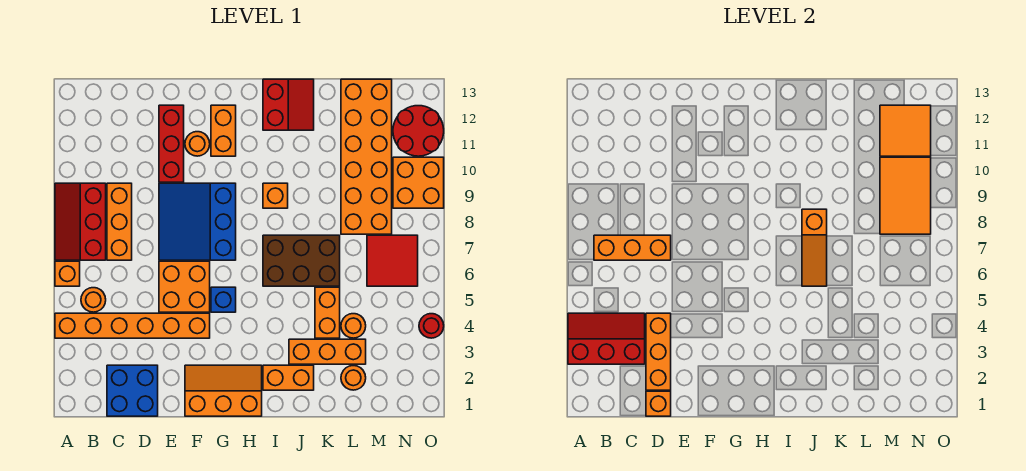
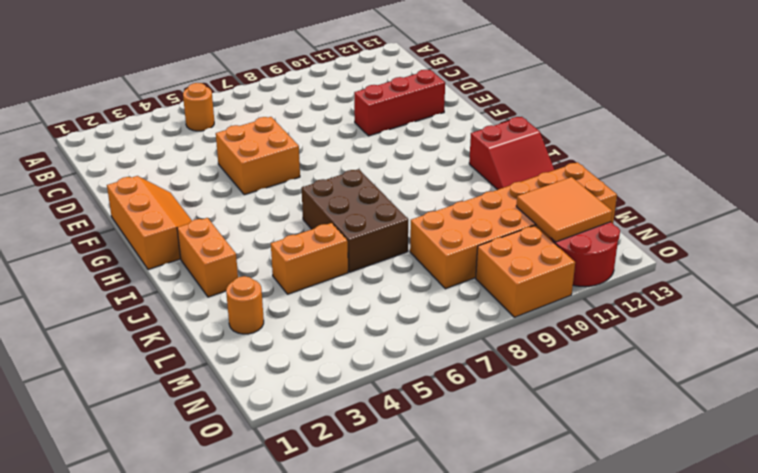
none -> orange brick A4:F4 level 1
none -> orange brick A6 level 1
none -> red slope A7:B9 level 1 top B
none -> blue brick C1:D2 level 1

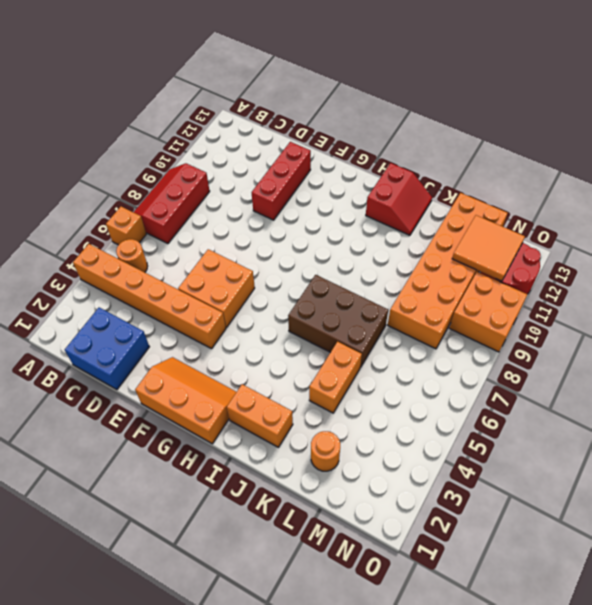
none -> orange brick C7:C9 level 1
none -> blue slope E7:G9 level 1 top G
none -> orange round brick F11 level 1
none -> blue brick G5 level 1

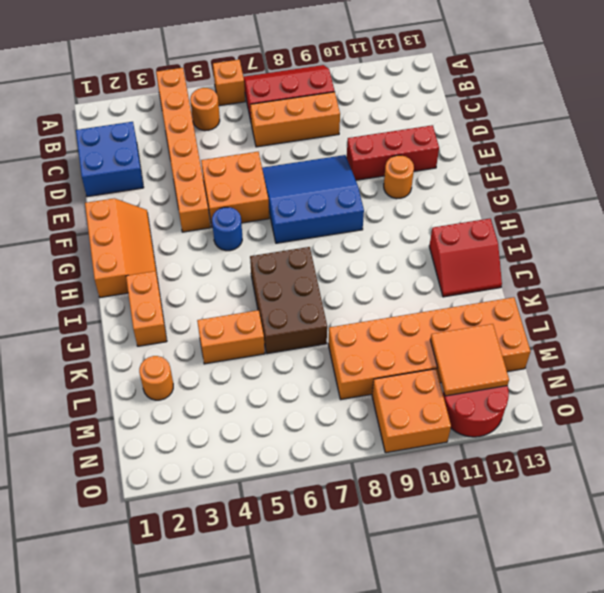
blue round brick G5 level 1 -> blue brick G5 level 1
none -> orange brick G11:G12 level 1
none -> orange brick I9 level 1
none -> orange brick J3:L3 level 1
none -> orange round brick L4 level 1

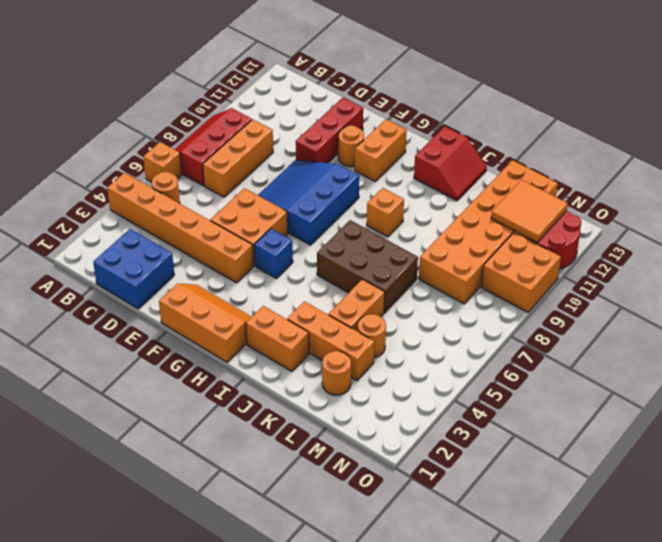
none -> red tile M6:N7 level 1
none -> red round brick O4 level 1
none -> red slope A3:C4 level 2 top 3
none -> orange brick B7:D7 level 2

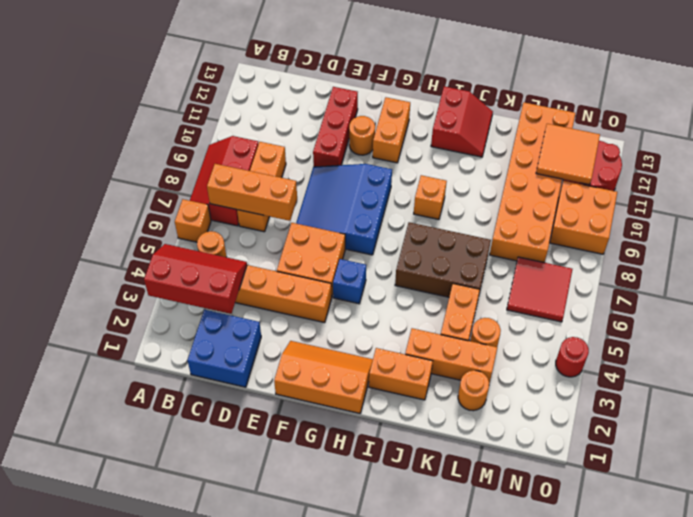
none -> orange brick D1 level 2
none -> orange brick D2:D4 level 2
none -> orange slope J6:J8 level 2 top 8
none -> orange tile M8:N10 level 2

